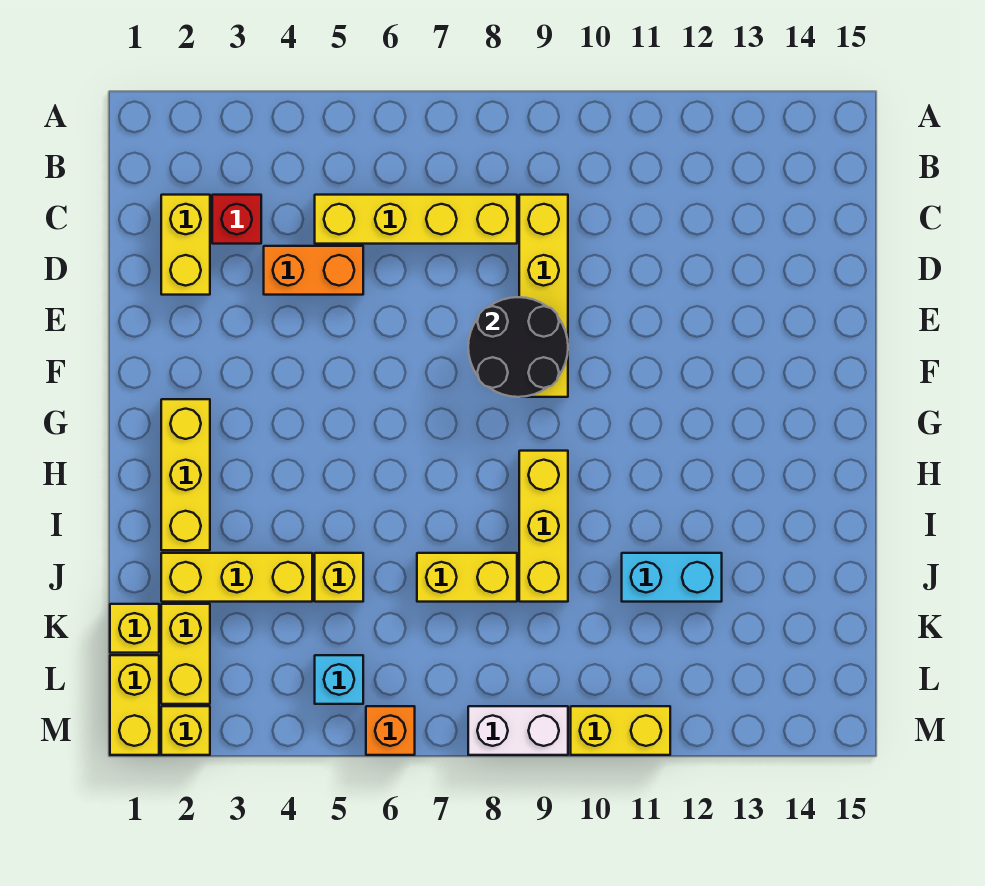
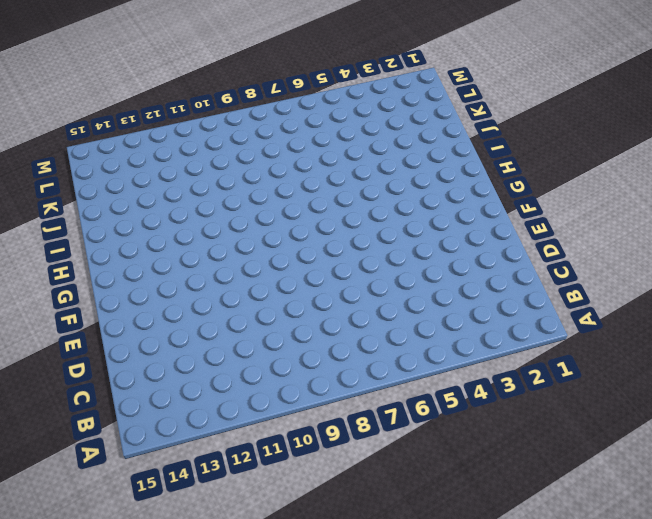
none -> yellow brick C2:D2 level 1
none -> red brick C3 level 1
none -> yellow brick C5:C8 level 1

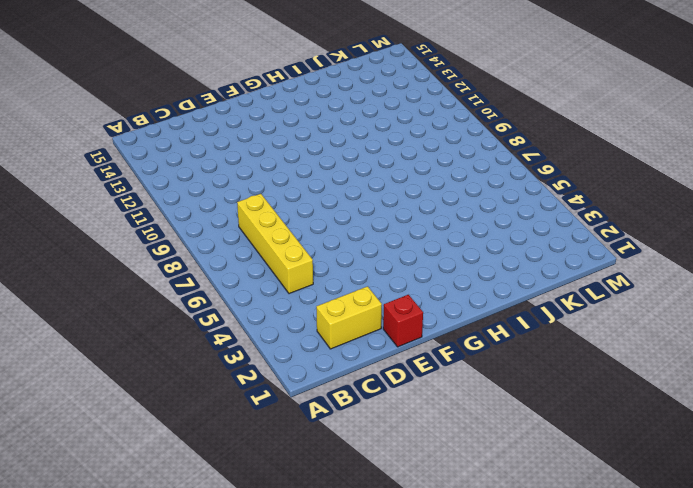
red brick E1 level 1 -> red brick C3 level 1
none -> yellow brick C9:F9 level 1
none -> orange brick D4:D5 level 1
none -> yellow brick G2:I2 level 1

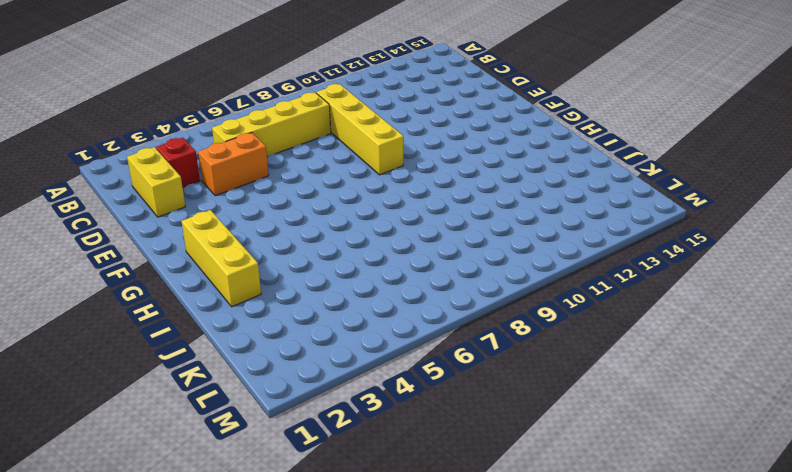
none -> yellow brick H9:J9 level 1
none -> yellow brick J2:J4 level 1
none -> yellow brick J5 level 1

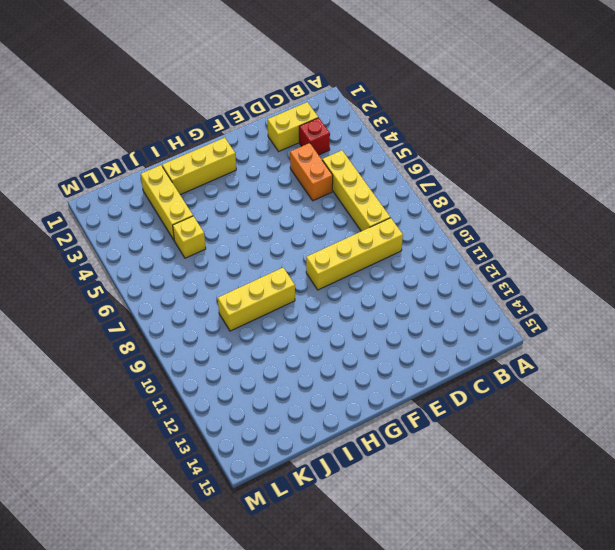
none -> yellow brick J7:J8 level 1
none -> cyan brick J11:J12 level 1
none -> yellow brick K1 level 1

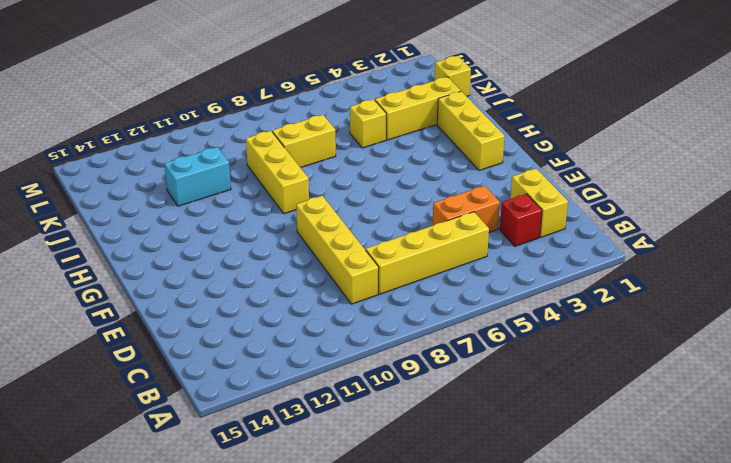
none -> yellow brick K2:L2 level 1
none -> yellow brick L1:M1 level 1
none -> cyan brick L5 level 1

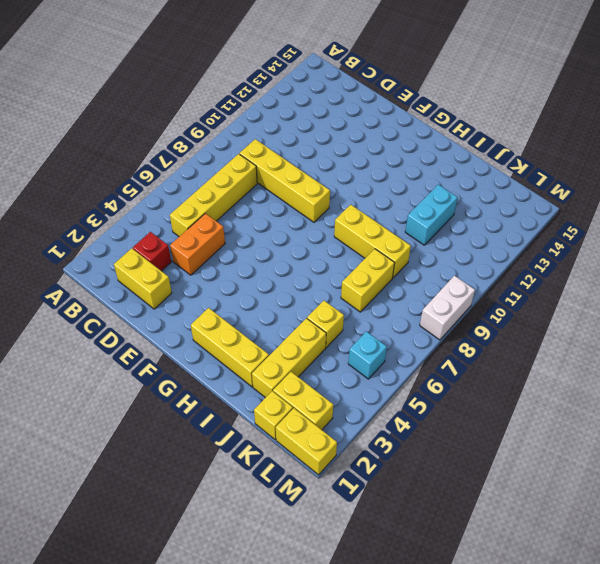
none -> yellow brick M2 level 1
none -> orange brick M6 level 1
none -> yellow brick M10:M11 level 1

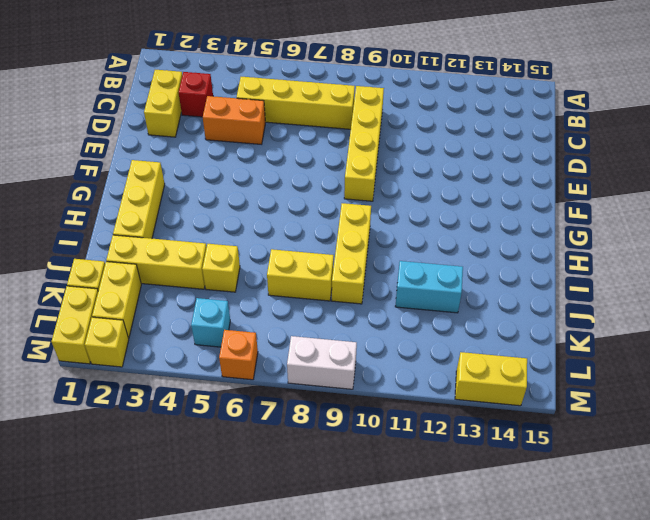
yellow brick M13:M14 level 1 -> yellow brick M10:M11 level 1
none -> black round brick E8:F9 level 2

